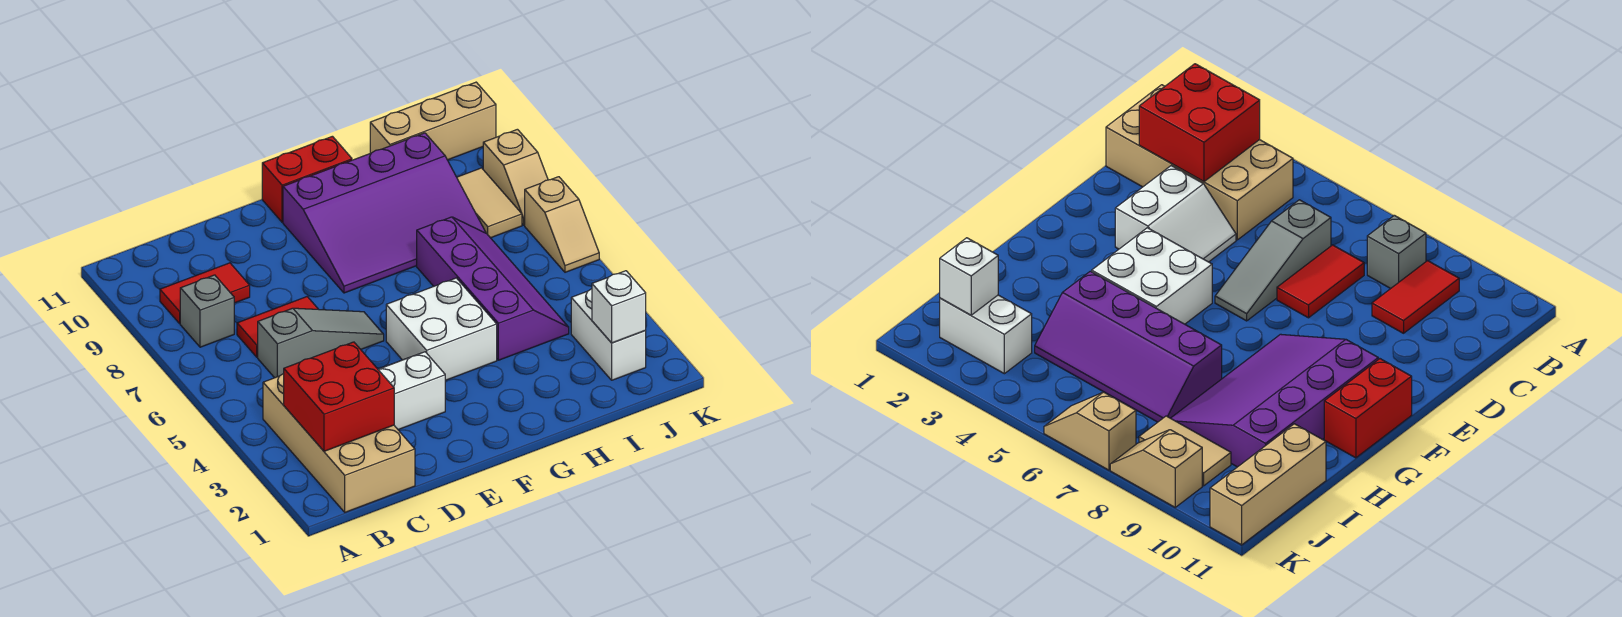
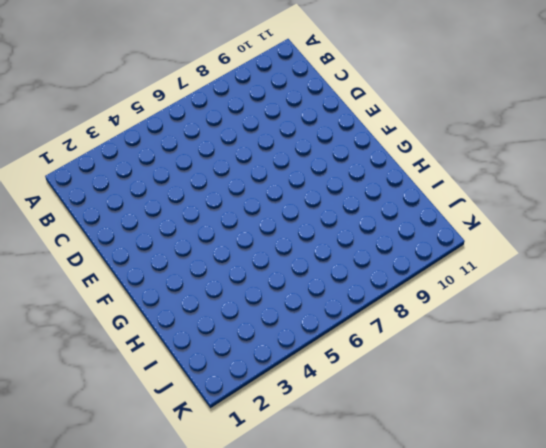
none -> tan brick B1:C4 level 1
none -> grey brick B8 level 1
none -> red tile B9:C9 level 1

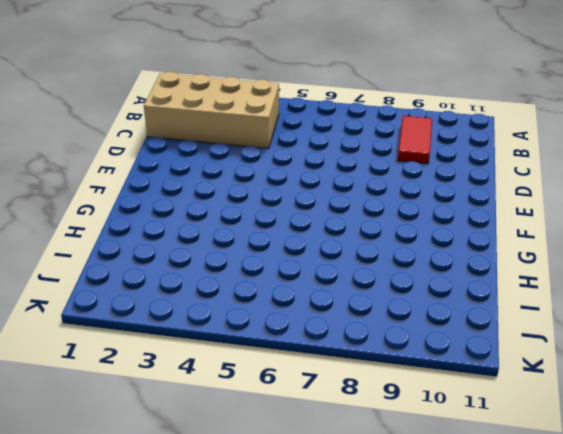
none -> grey brick B8 level 1
none -> grey slope C6:E6 level 1 top C
none -> red tile C7:D7 level 1

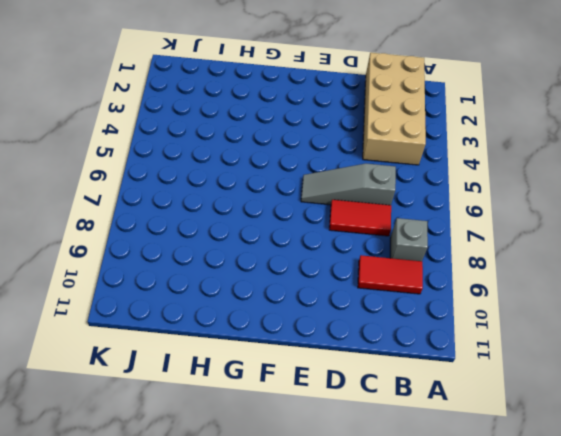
none -> white slope D3:E4 level 1 top 3
none -> white brick F4:G5 level 1
none -> purple slope F8:I10 level 1 top 10

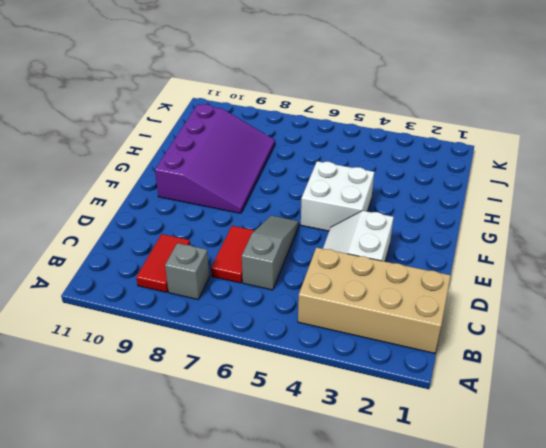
none -> red brick F11:G11 level 1
none -> purple slope H4:I7 level 1 top H
none -> tan brick I11:K11 level 1

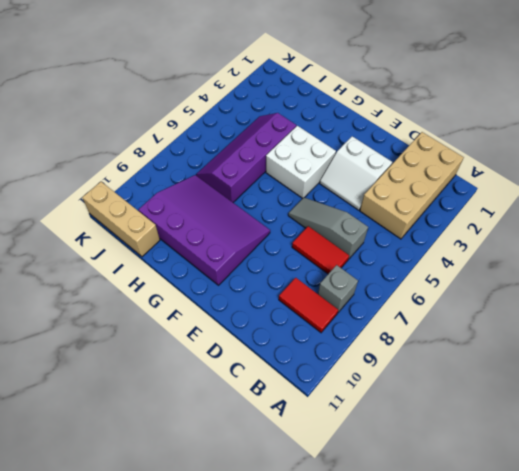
none -> red brick F11:G11 level 1
none -> white brick J2:J3 level 1
none -> tan tile J8:J9 level 1

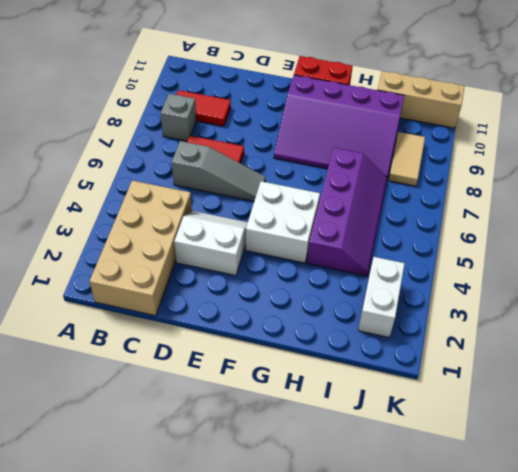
none -> tan slope K6:K7 level 1 top 7
none -> tan slope K8:K9 level 1 top 9
none -> red brick B2:C3 level 2

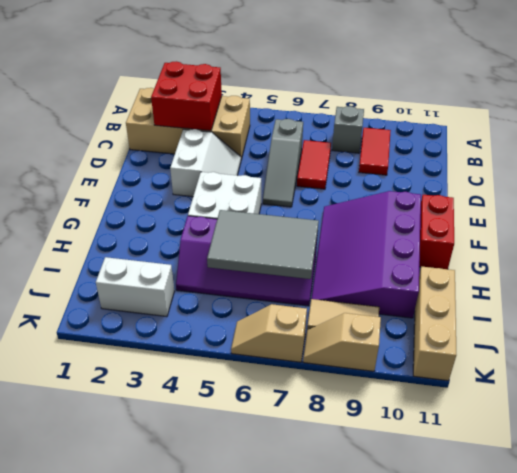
grey tile H5:I7 level 2 -> none
none -> white brick J2 level 2

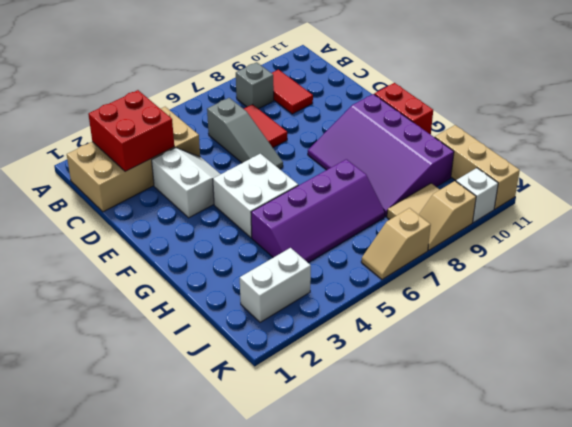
white brick K10 level 1 -> white brick J2 level 2

